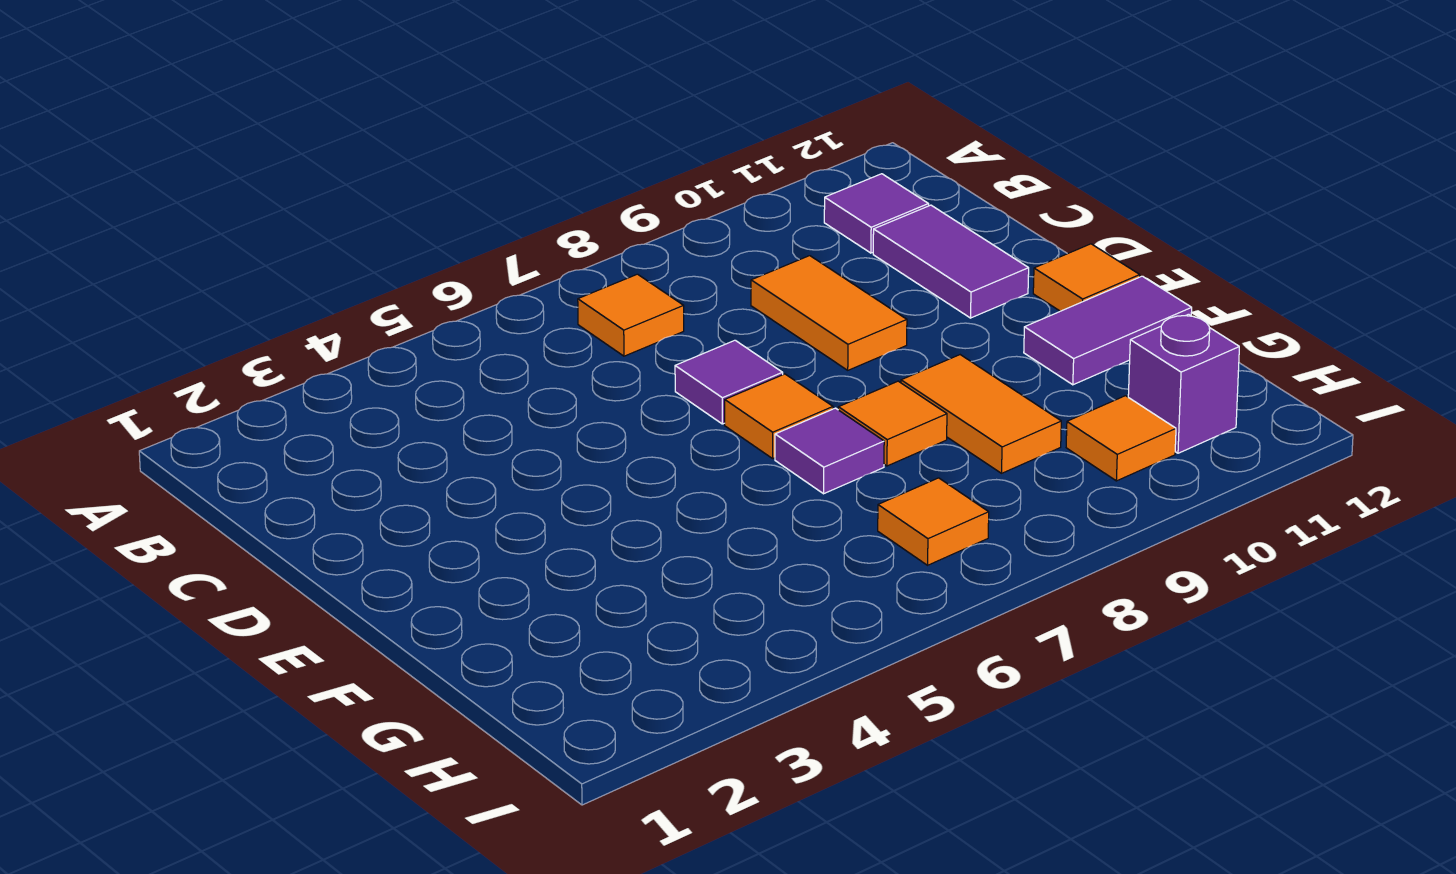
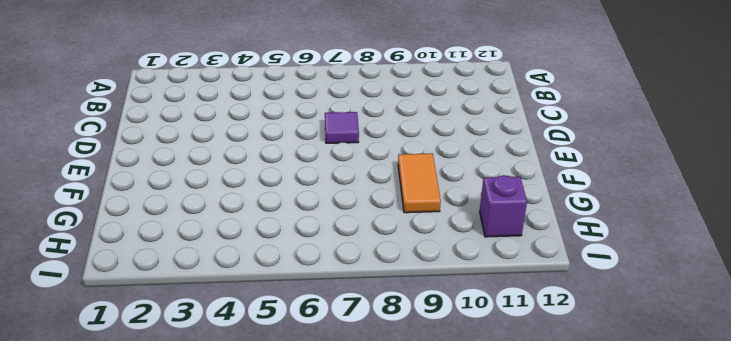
none -> orange tile B7 level 1
none -> purple tile B11 level 1
none -> orange tile C9:D9 level 1

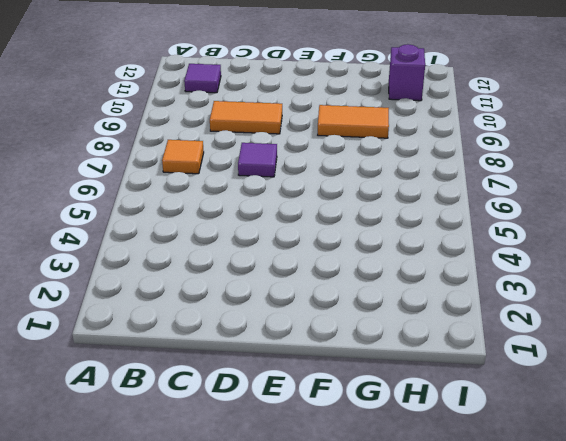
none -> purple tile C11:D11 level 1
none -> orange tile E7 level 1
none -> orange tile E12 level 1

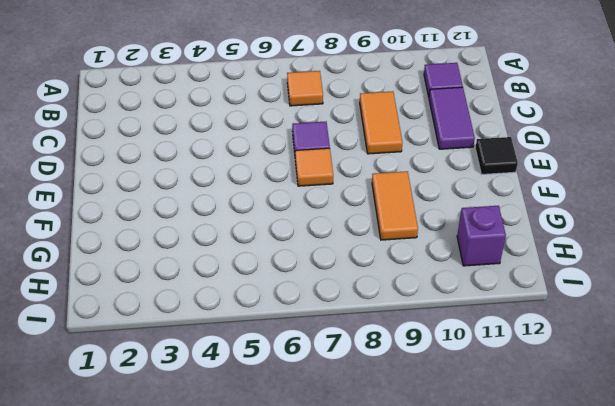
black tile E12 level 1 -> orange tile E12 level 1
none -> purple tile F7 level 1
none -> orange tile F8 level 1
none -> purple tile F11:F12 level 1

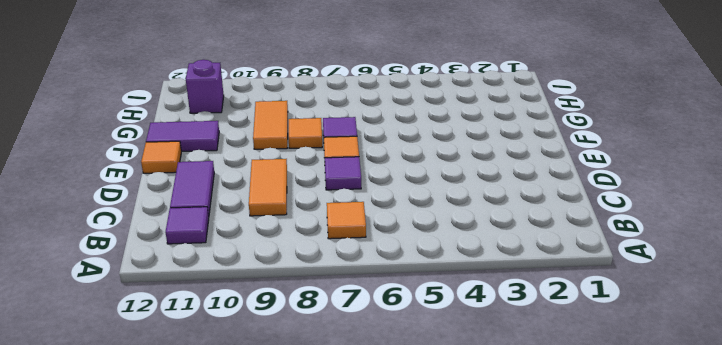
none -> orange tile H7 level 1
none -> orange tile H10 level 1

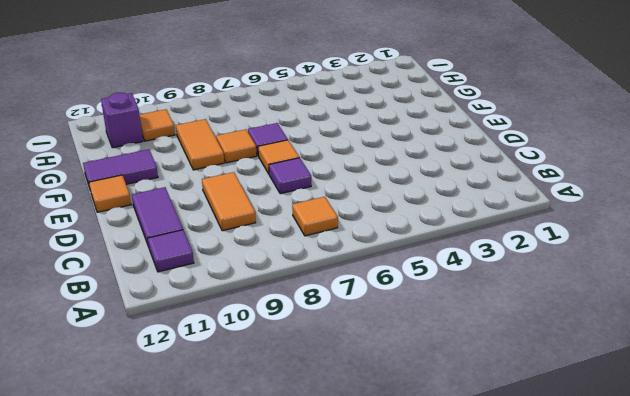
none -> orange tile H7 level 1

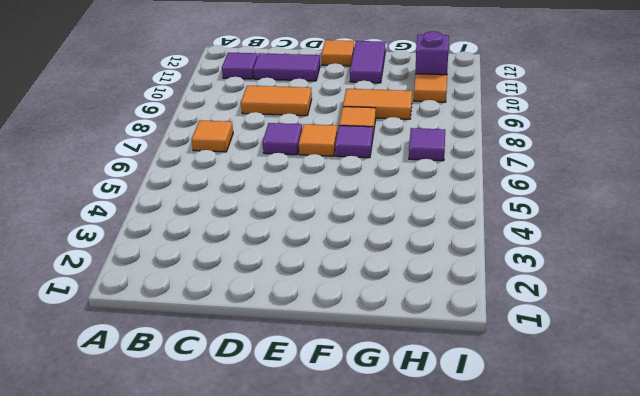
purple tile H7 level 1 -> orange tile H7 level 1

